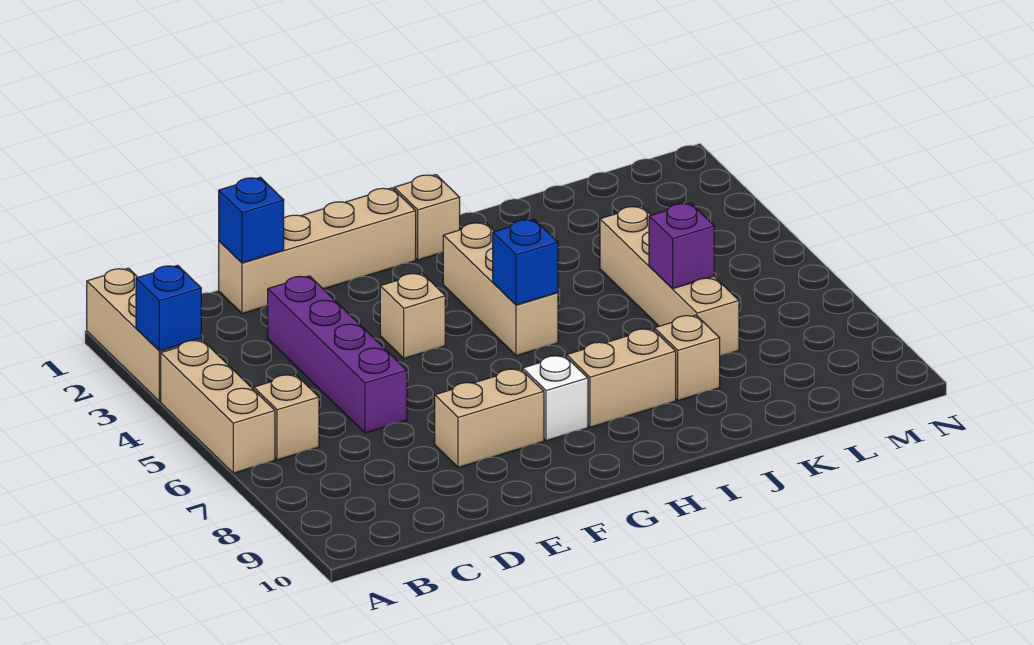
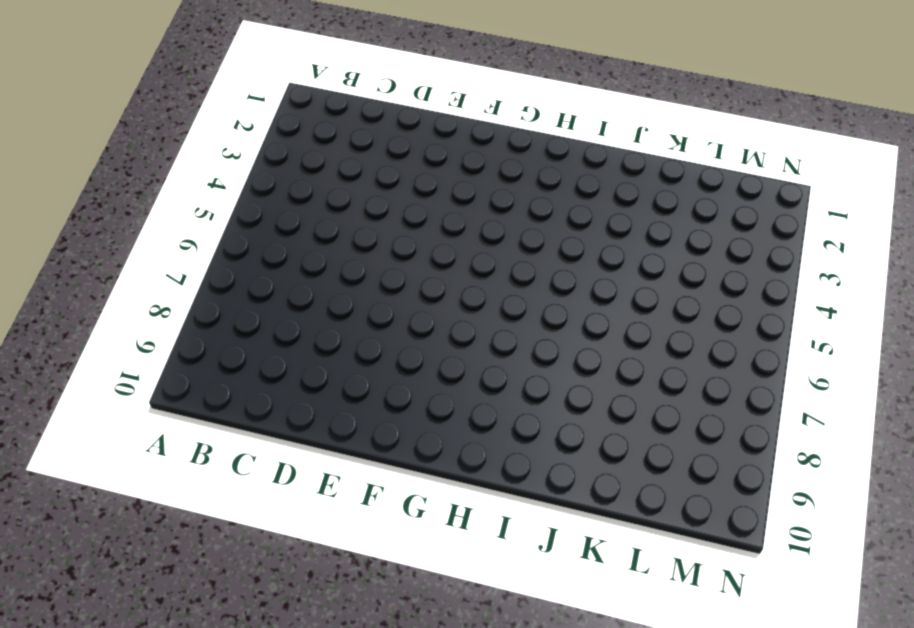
none -> tan brick A1:A3 level 1
none -> tan brick A4:A6 level 1
none -> tan brick B6 level 1

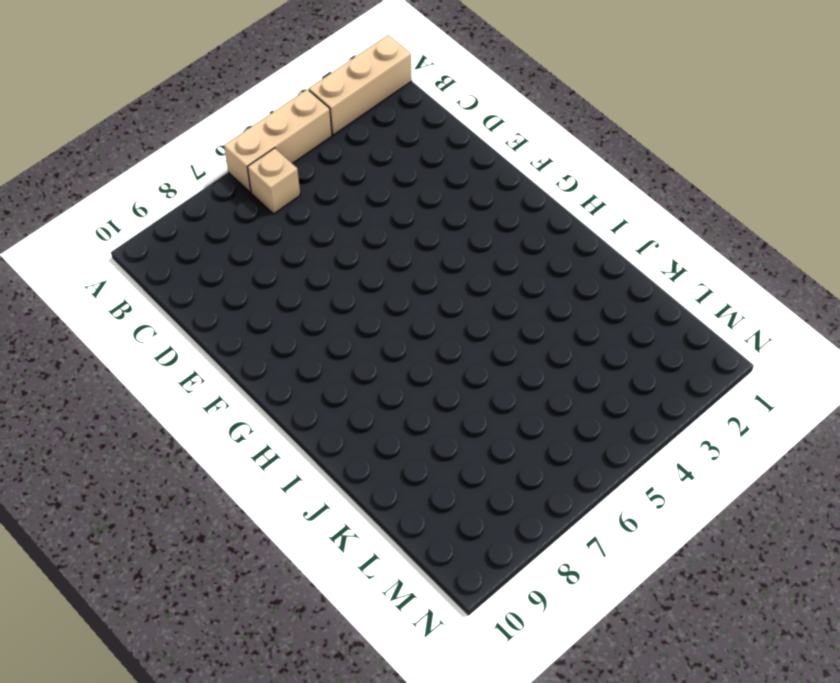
none -> tan brick D1:G1 level 1
none -> purple brick D3:D6 level 1
none -> tan brick E8:F8 level 1

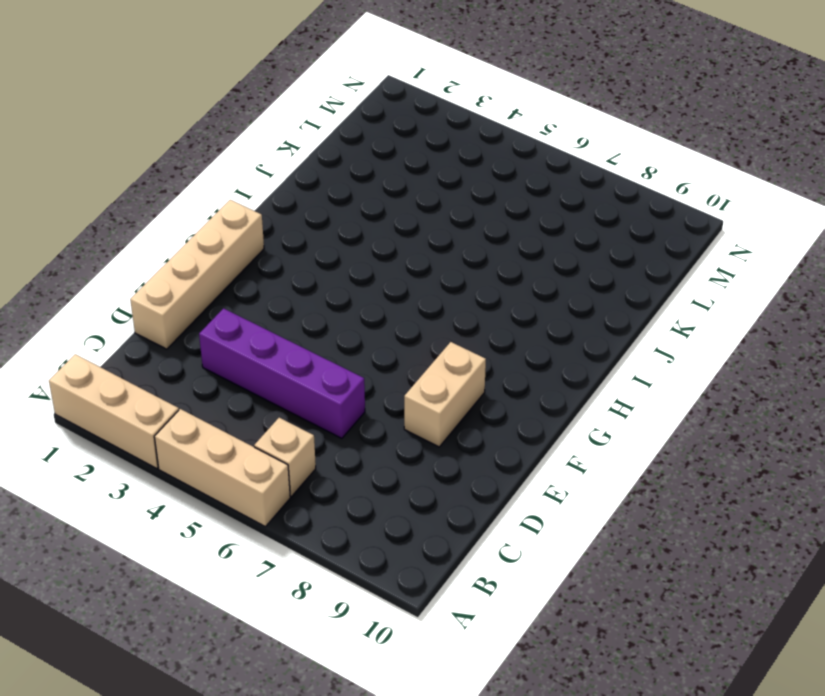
none -> tan brick F4 level 1
none -> white brick G8 level 1
none -> tan brick H1 level 1

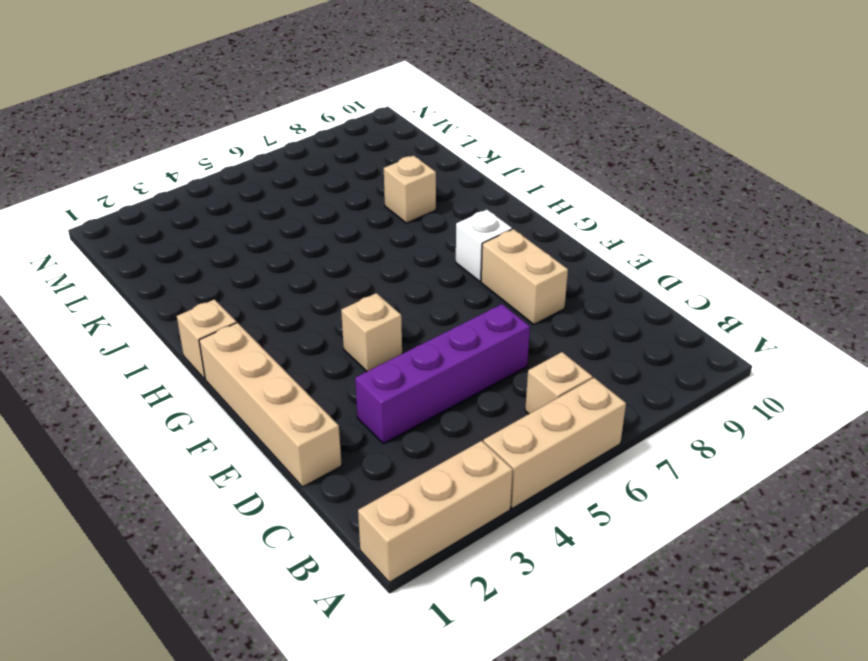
none -> tan brick H3:H5 level 1
none -> tan brick H8:I8 level 1
none -> tan brick K4:K7 level 1

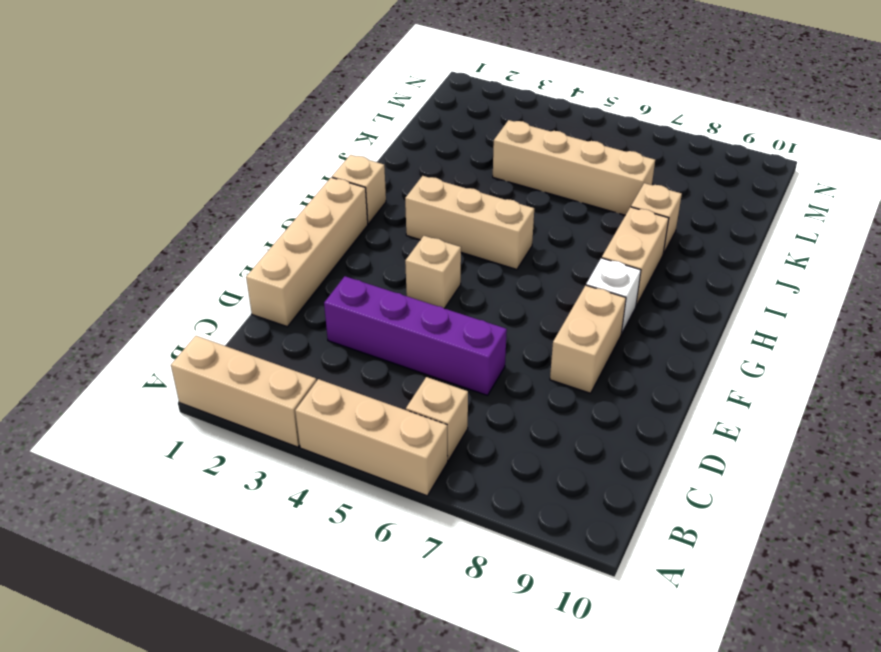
none -> blue brick A3 level 2
none -> blue brick D1 level 2
none -> blue brick H5 level 2

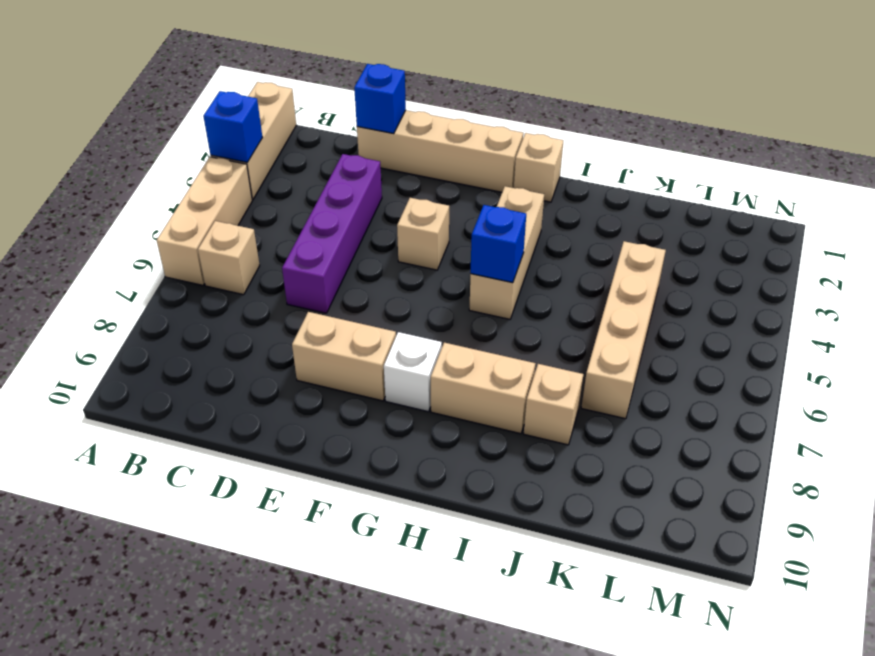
none -> purple brick K6 level 2

